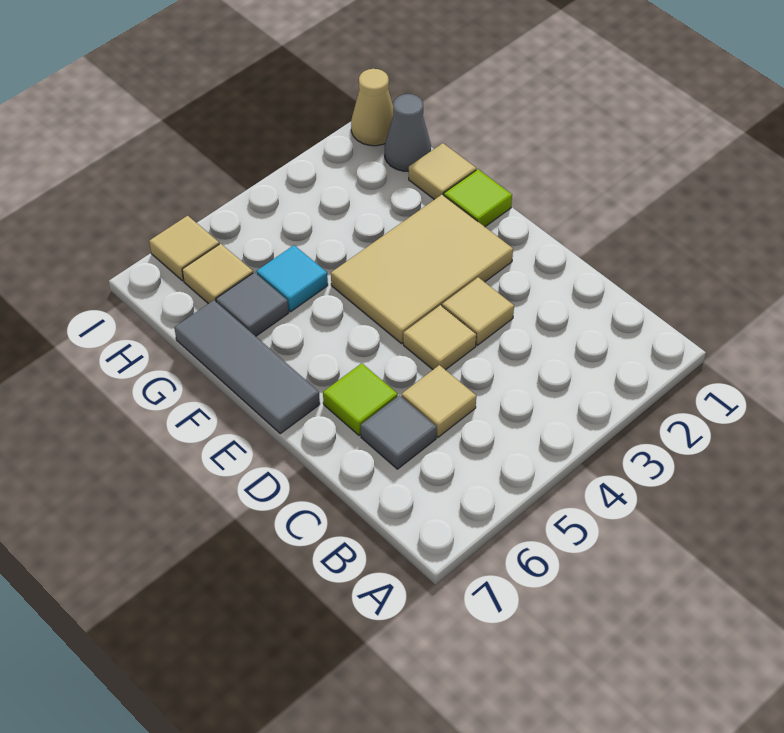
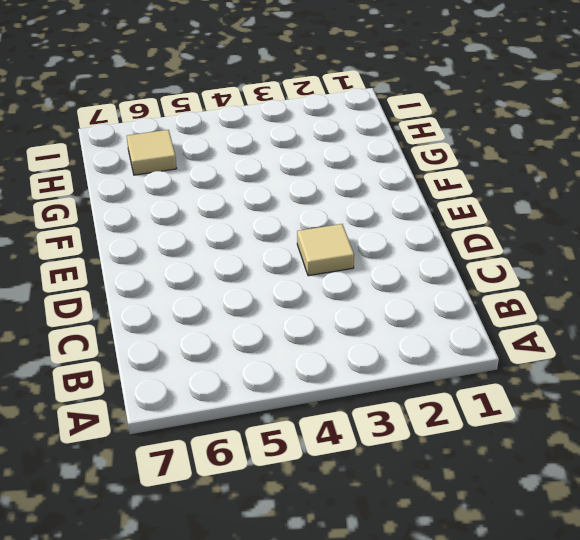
none -> tan tile C5 level 1
none -> grey tile C6 level 1
none -> tan tile D4 level 1

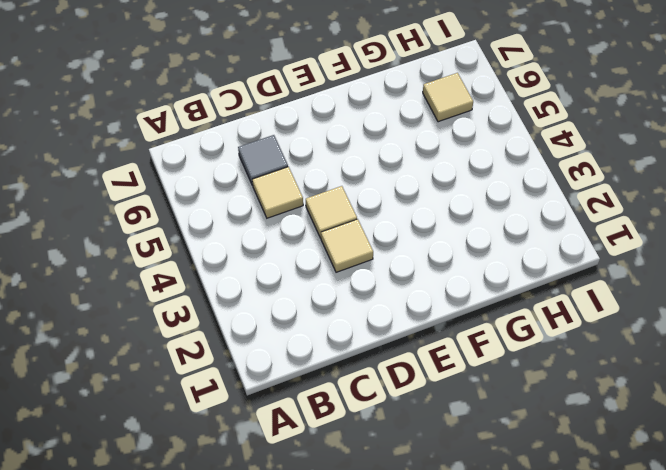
none -> lime tile D6 level 1
none -> tan tile E2:F4 level 1
none -> grey tile E7:G7 level 1

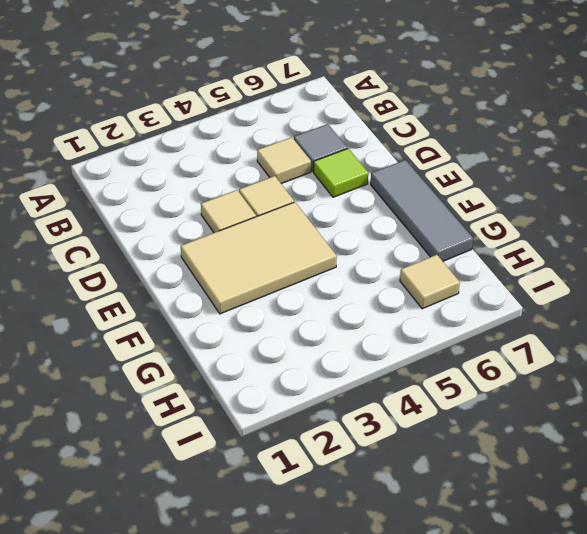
none -> lime tile F1 level 1
none -> tan tile G1 level 1
none -> cyan tile G5 level 1

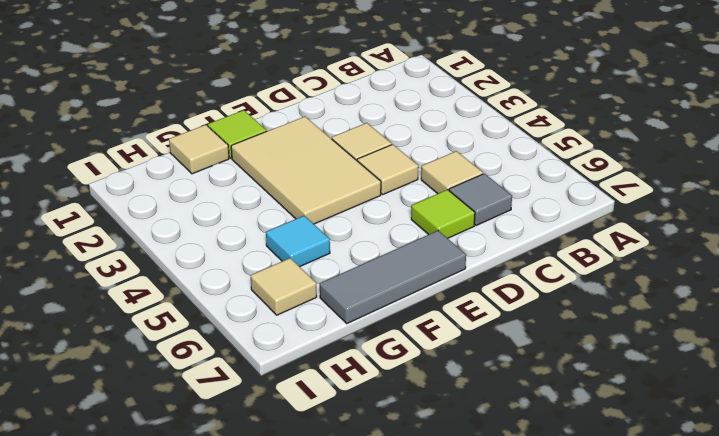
none -> grey tile G6 level 1
none -> grey cone H1 level 1
none -> tan cone I1 level 1

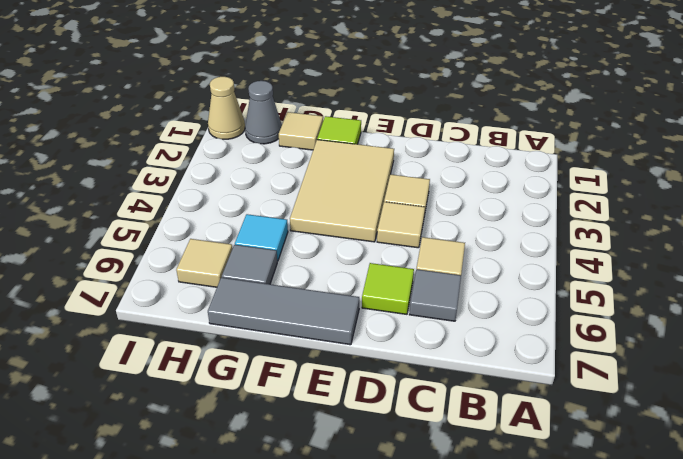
none -> tan tile I6 level 1

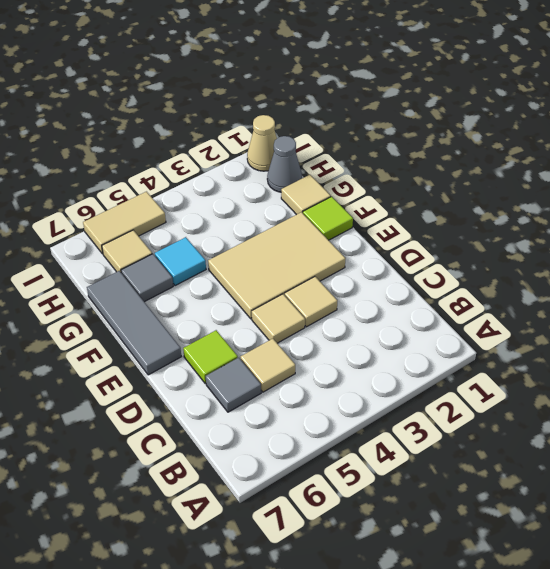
tan tile I5:I6 level 1 -> tan tile I6 level 1

